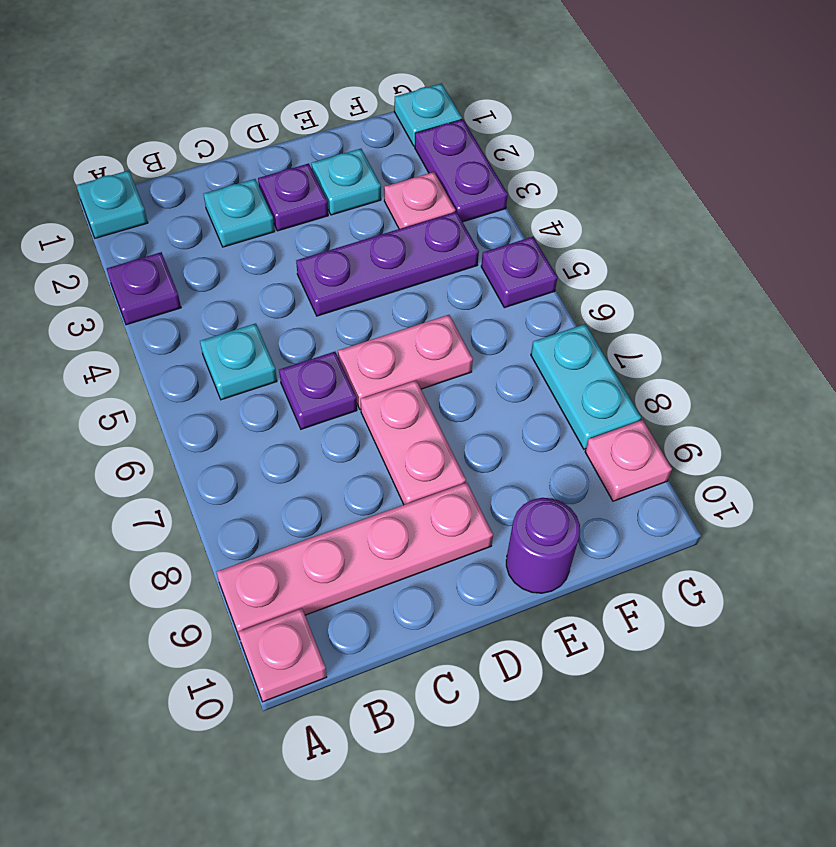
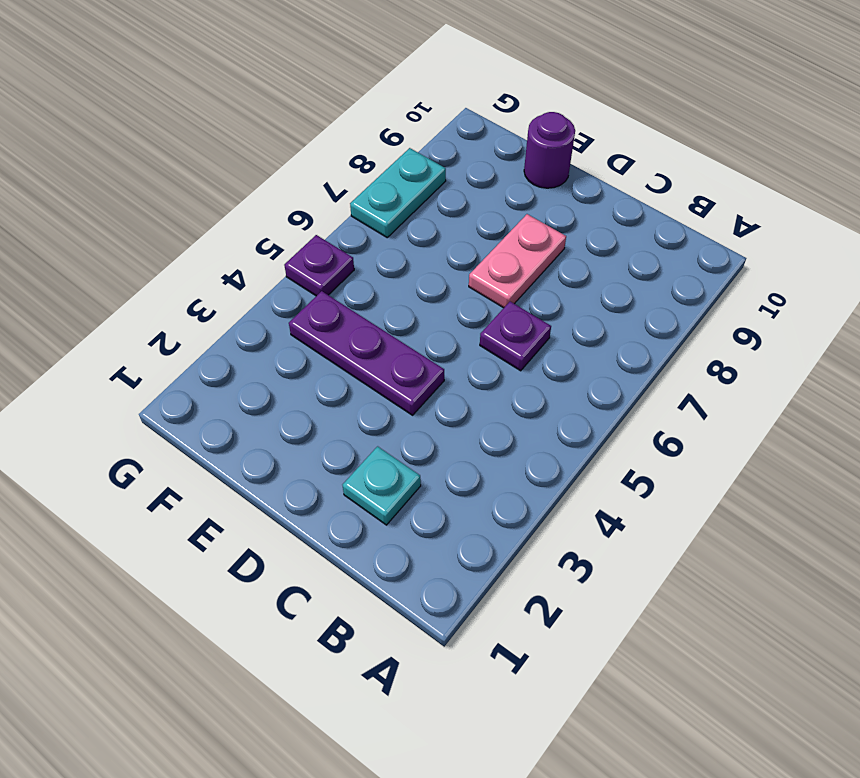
none -> cyan plate A1 level 1
none -> purple plate A3 level 1
none -> pink plate A9:D9 level 1

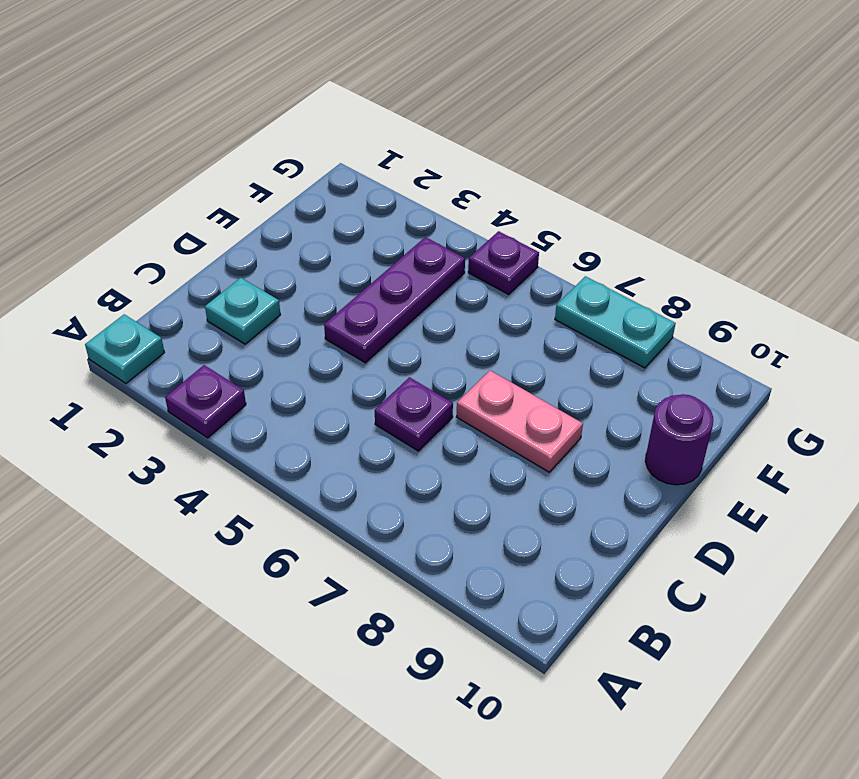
none -> pink plate A9:D9 level 1
none -> pink plate A10 level 1
none -> cyan plate B5 level 1

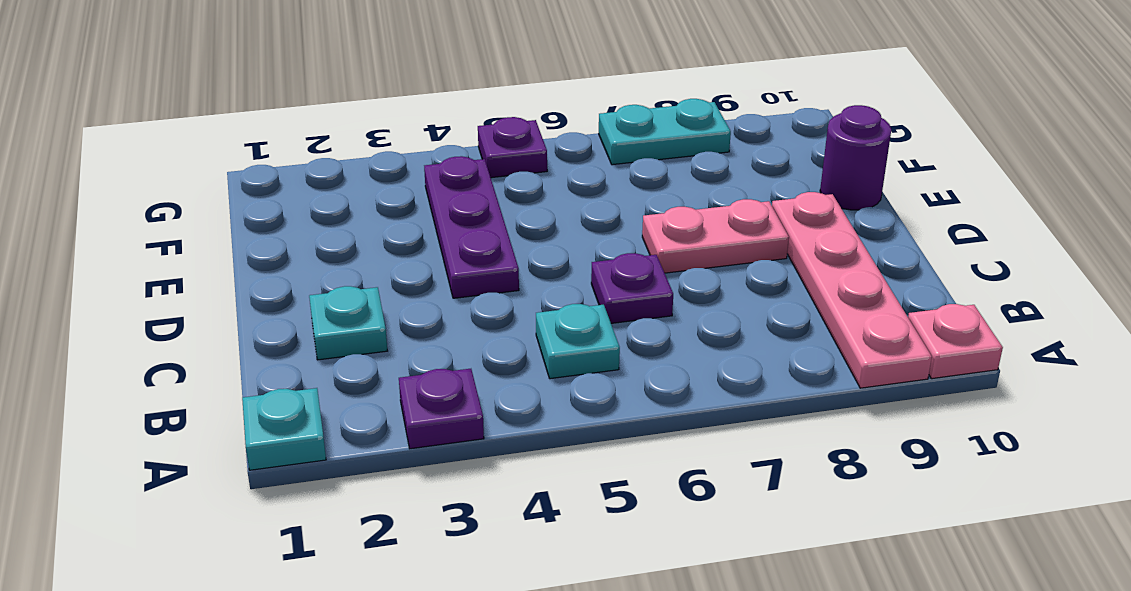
none -> purple plate D2 level 1
none -> pink plate D6:E6 level 1
none -> cyan plate E2 level 1

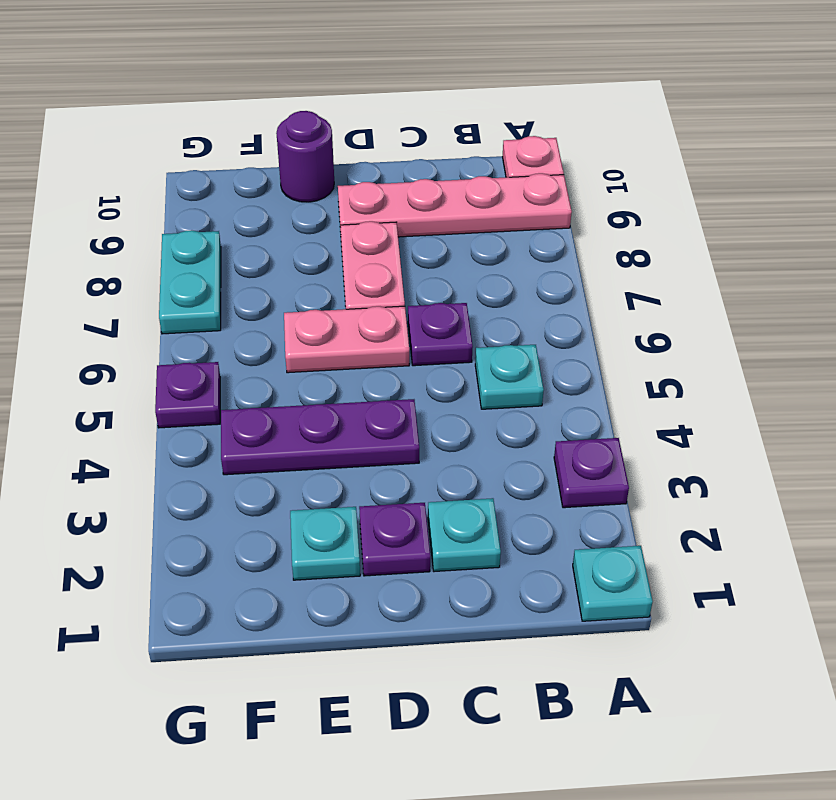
none -> pink plate F3 level 1
none -> cyan plate G1 level 1
none -> purple plate G2:G3 level 1

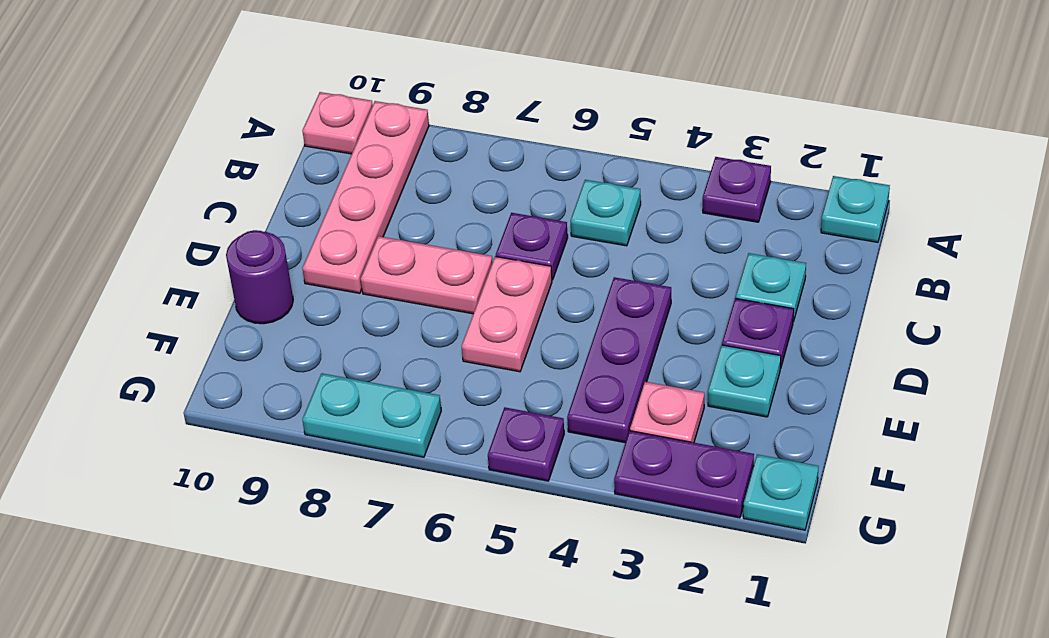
none -> pink plate G9 level 1

